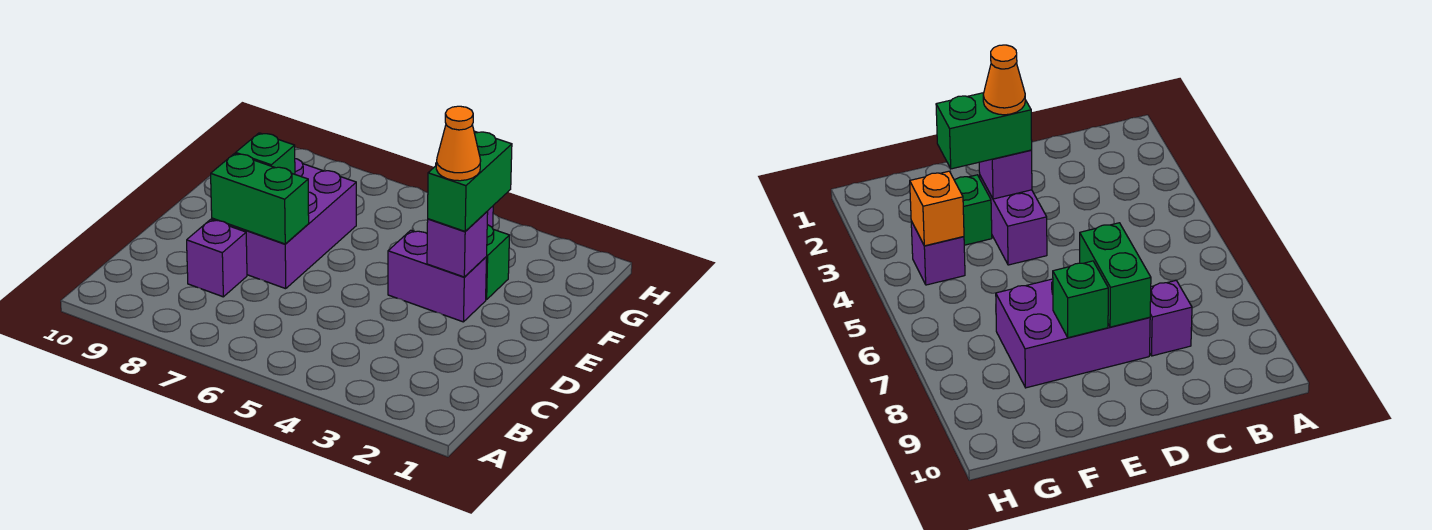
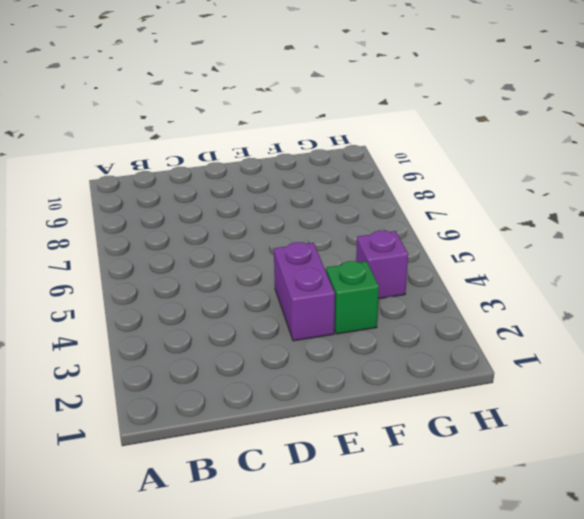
none -> purple brick C8 level 1
none -> purple brick D7:F8 level 1

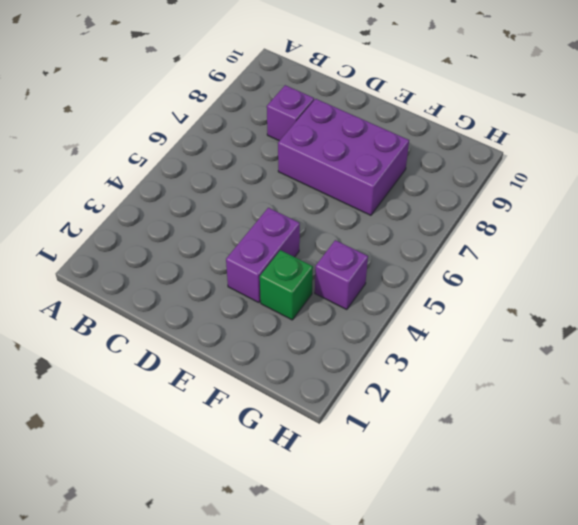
none -> green brick D7:D8 level 2
none -> purple brick E3 level 2

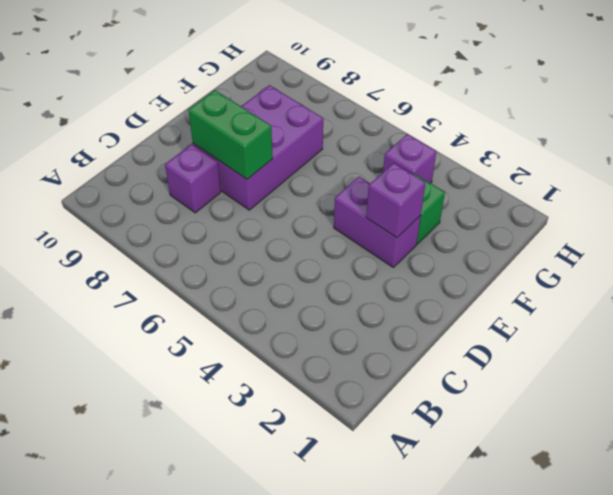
none -> green brick E8 level 2
none -> orange brick G4 level 2

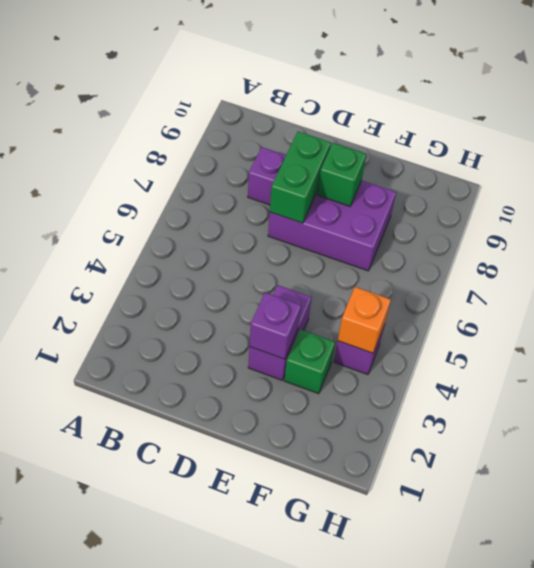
none -> green brick E3:F3 level 3
none -> orange cone E3 level 4

